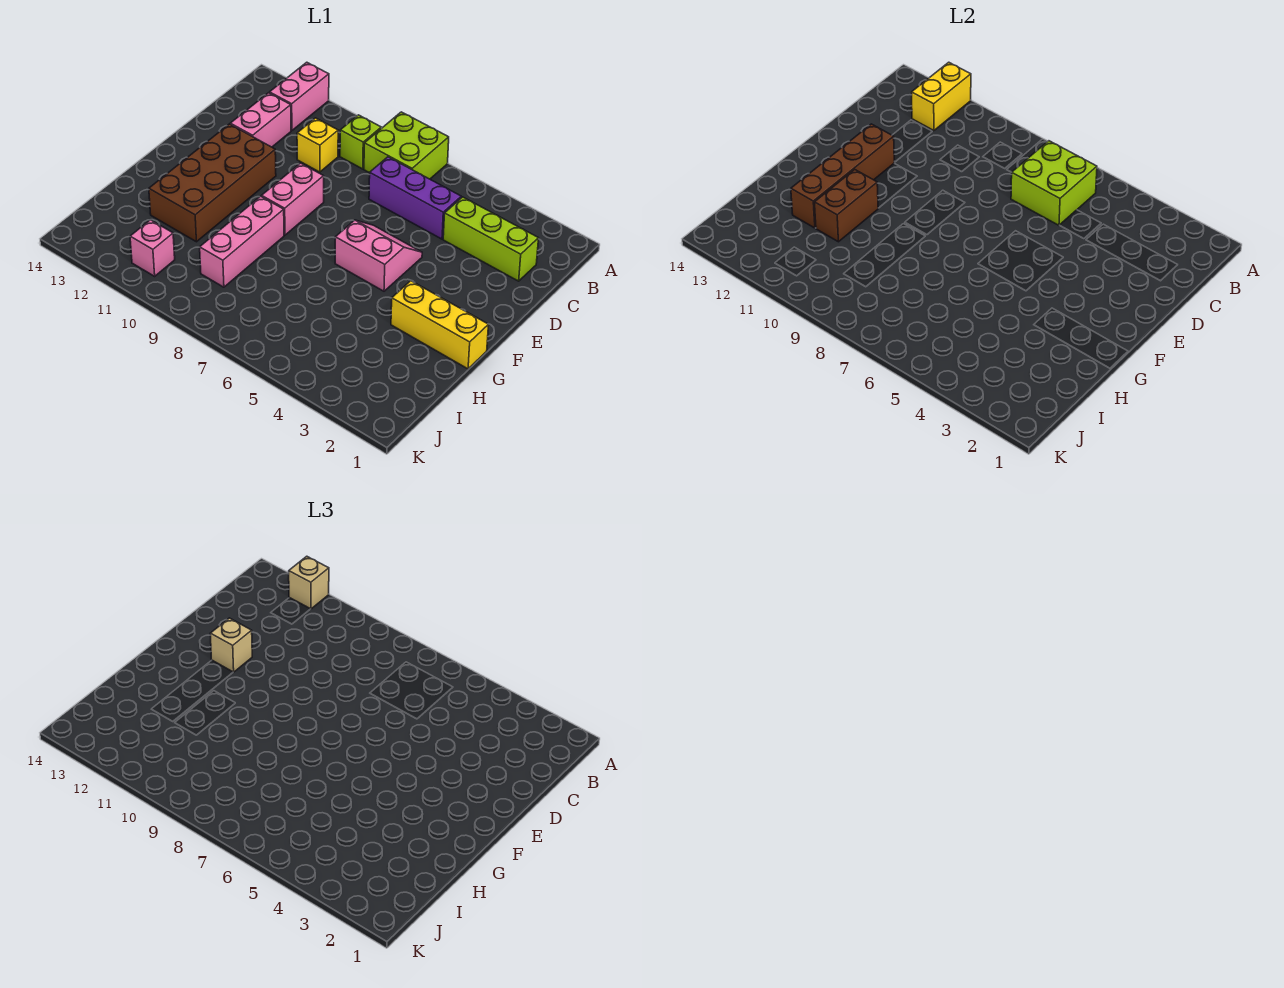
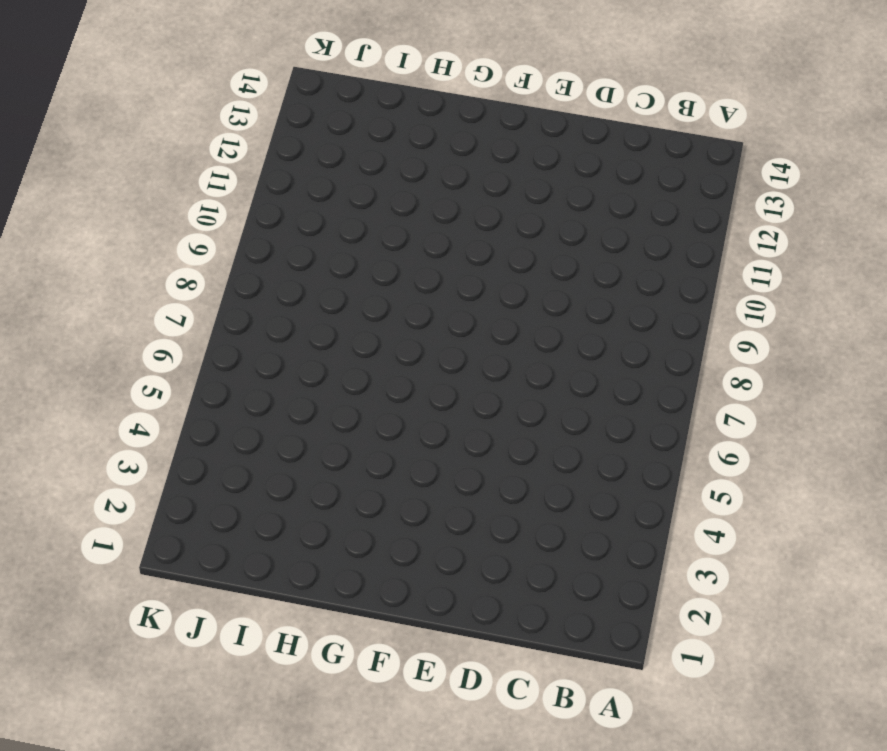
none -> lime brick A7:B8 level 1
none -> pink brick A12:B12 level 1
none -> lime brick B9 level 1

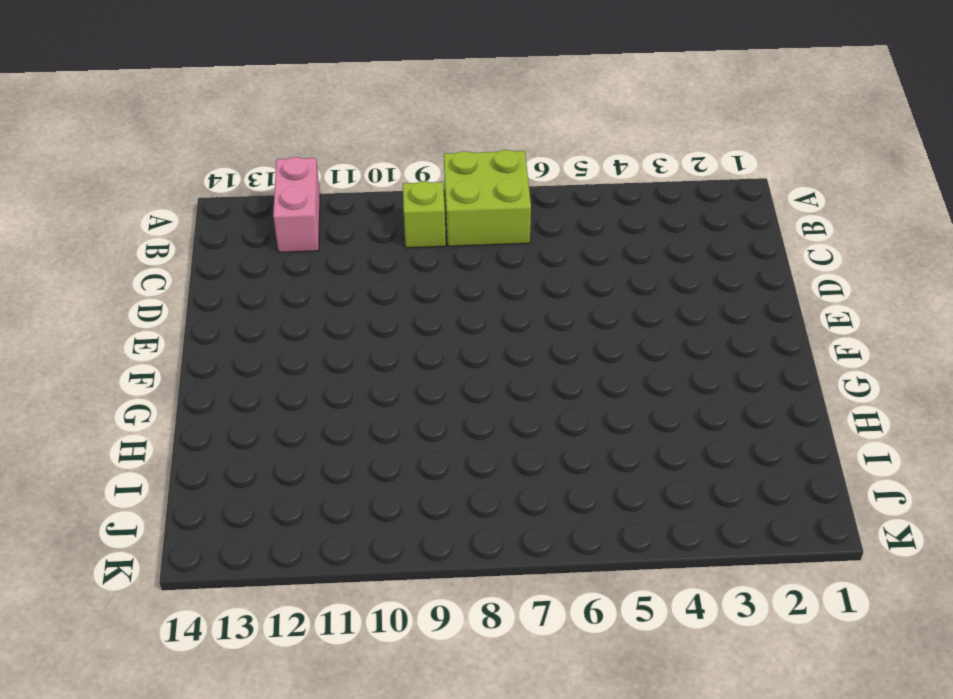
none -> lime brick C2:C4 level 1
none -> purple brick C5:C7 level 1
none -> yellow brick C10 level 1

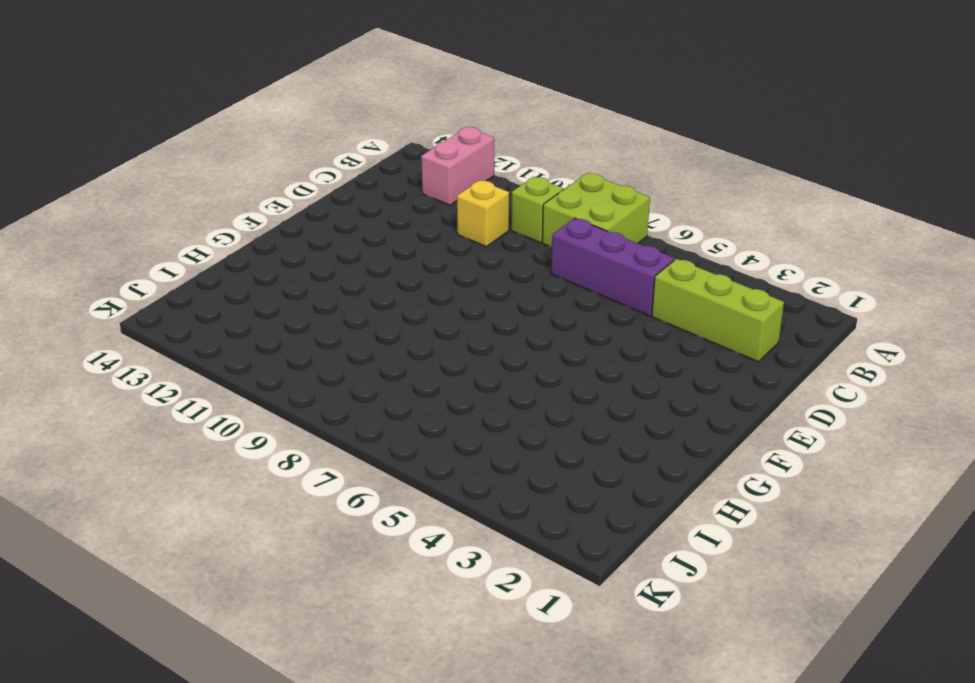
none -> pink brick C12:D12 level 1
none -> pink slope E5:F6 level 1 top F
none -> pink brick E9:F9 level 1

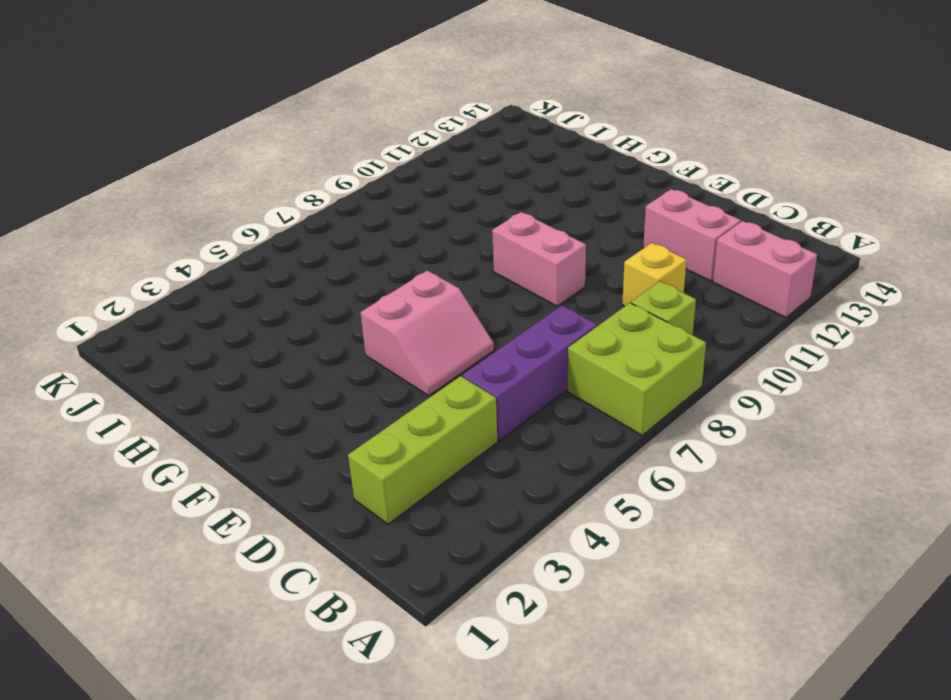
none -> brown brick E11:H12 level 1
none -> yellow brick G1:G3 level 1
none -> pink brick G9:I9 level 1

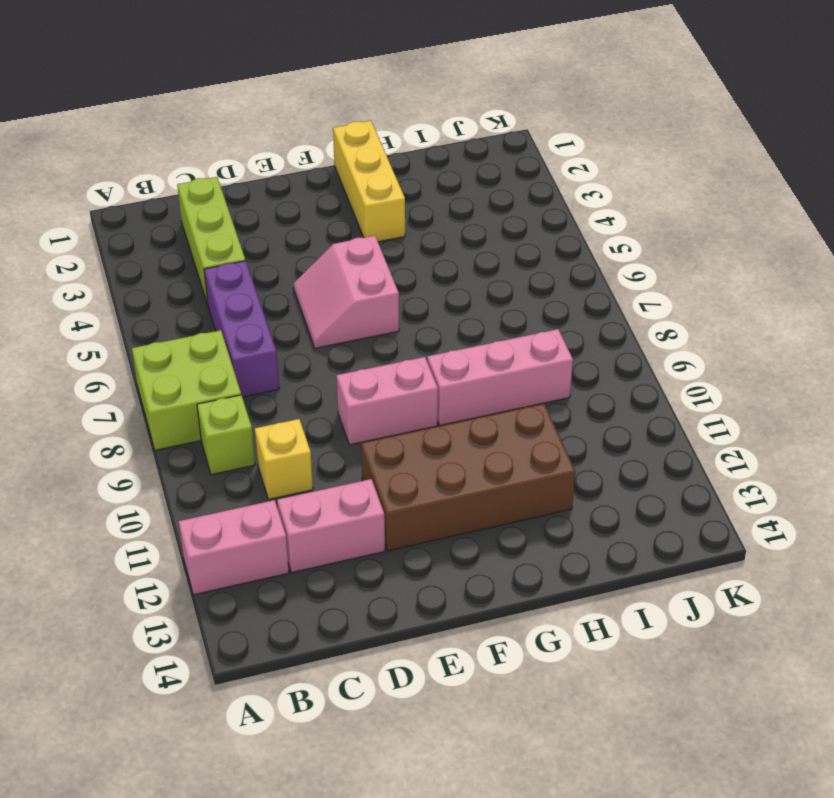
none -> pink brick J11 level 1
none -> yellow brick A12:B12 level 2
none -> lime brick B6:C7 level 2

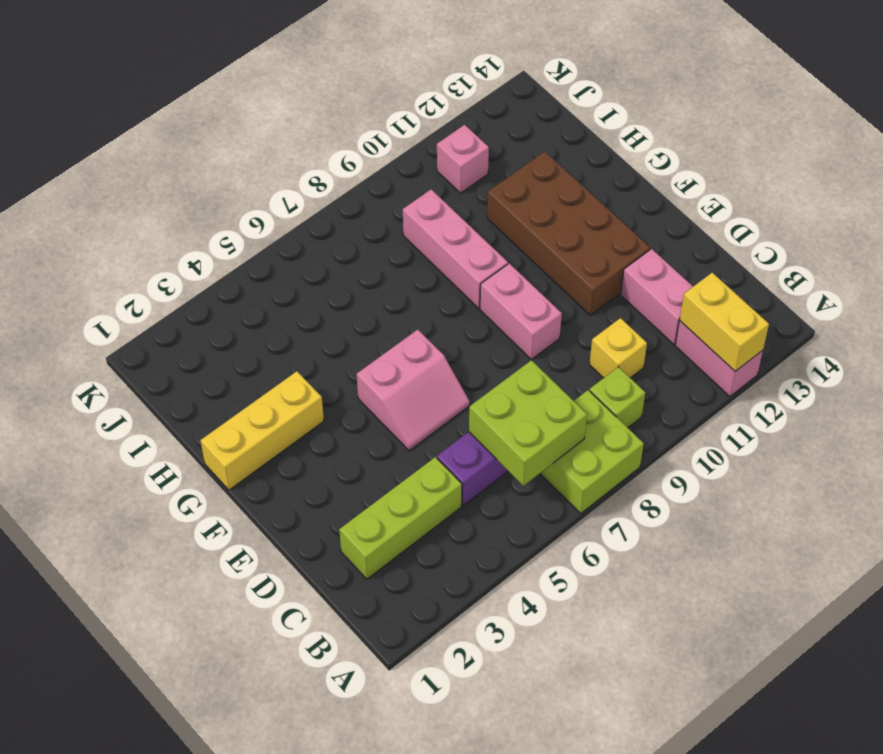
none -> brown brick E12:H12 level 2
none -> brown brick G11:H11 level 2
none -> tan brick A12 level 3

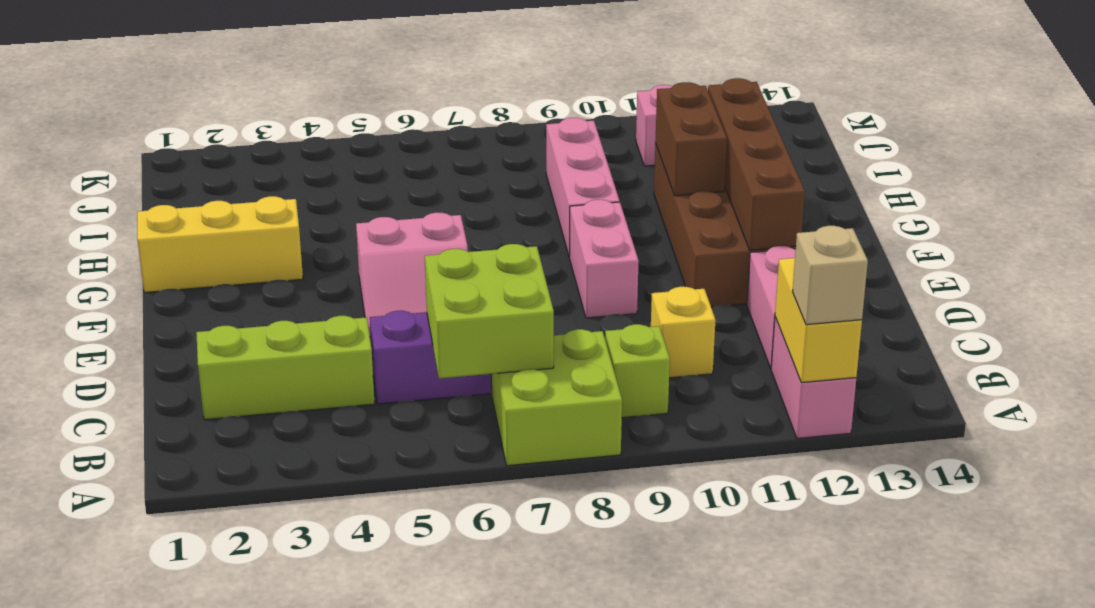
none -> tan brick E12 level 3

